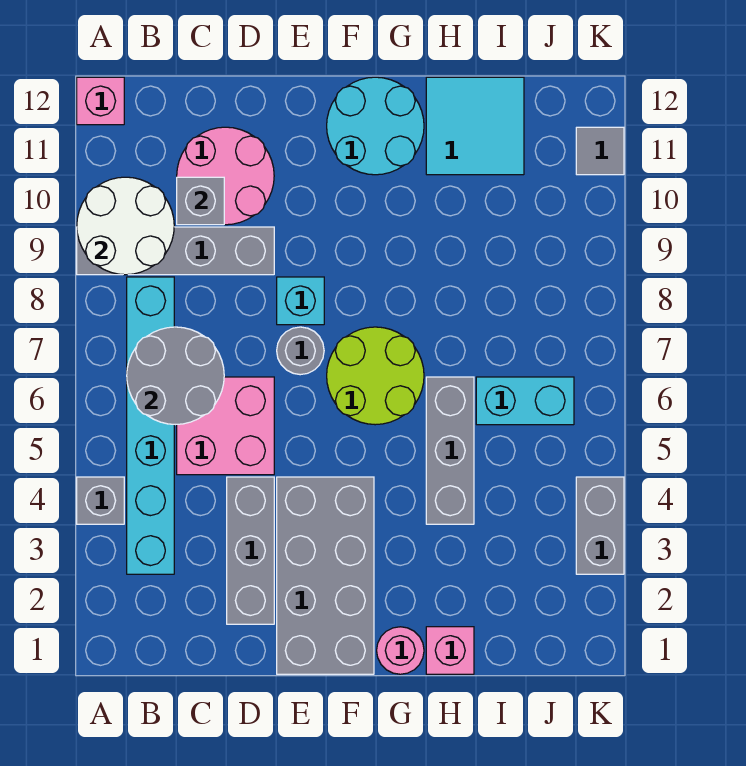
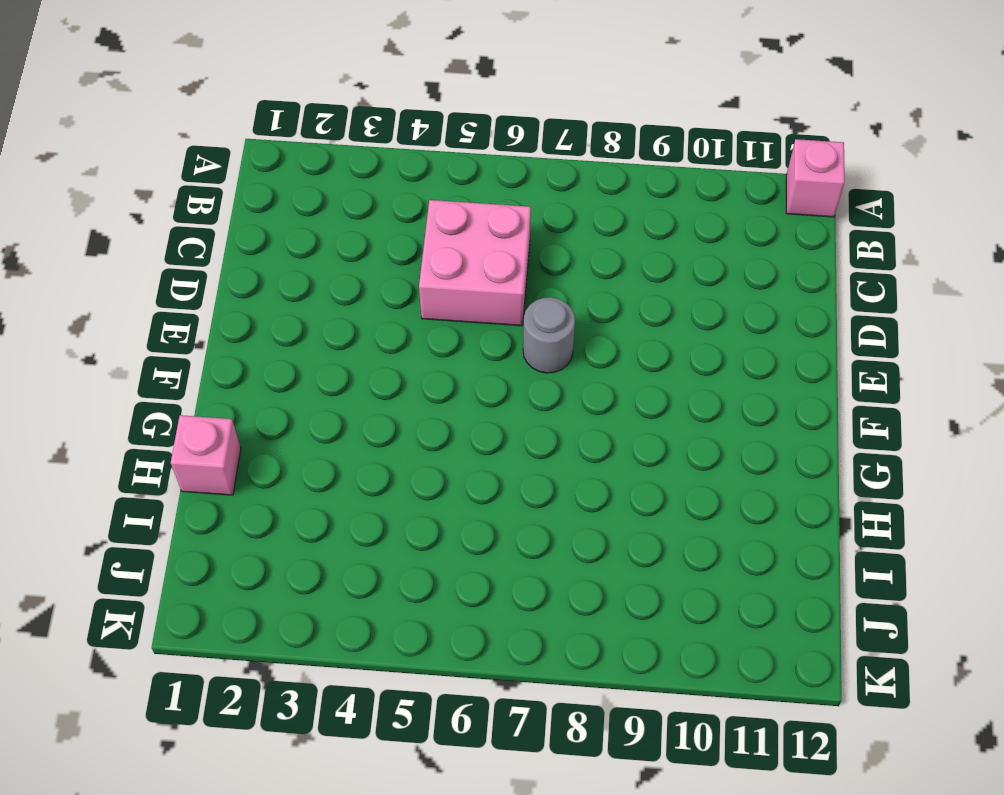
none -> grey brick A4 level 1
none -> grey brick A9:D9 level 1
none -> cyan brick B3:B8 level 1

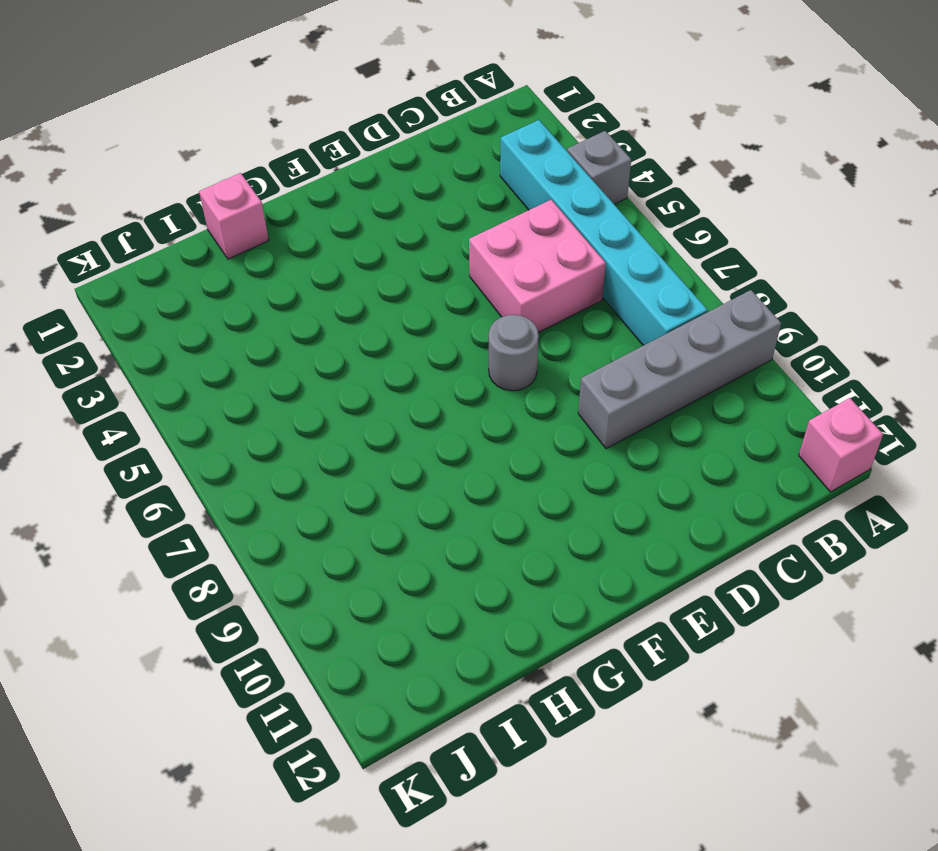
none -> pink round brick C10:D11 level 1
none -> grey brick D2:D4 level 1
none -> grey brick E1:F4 level 1

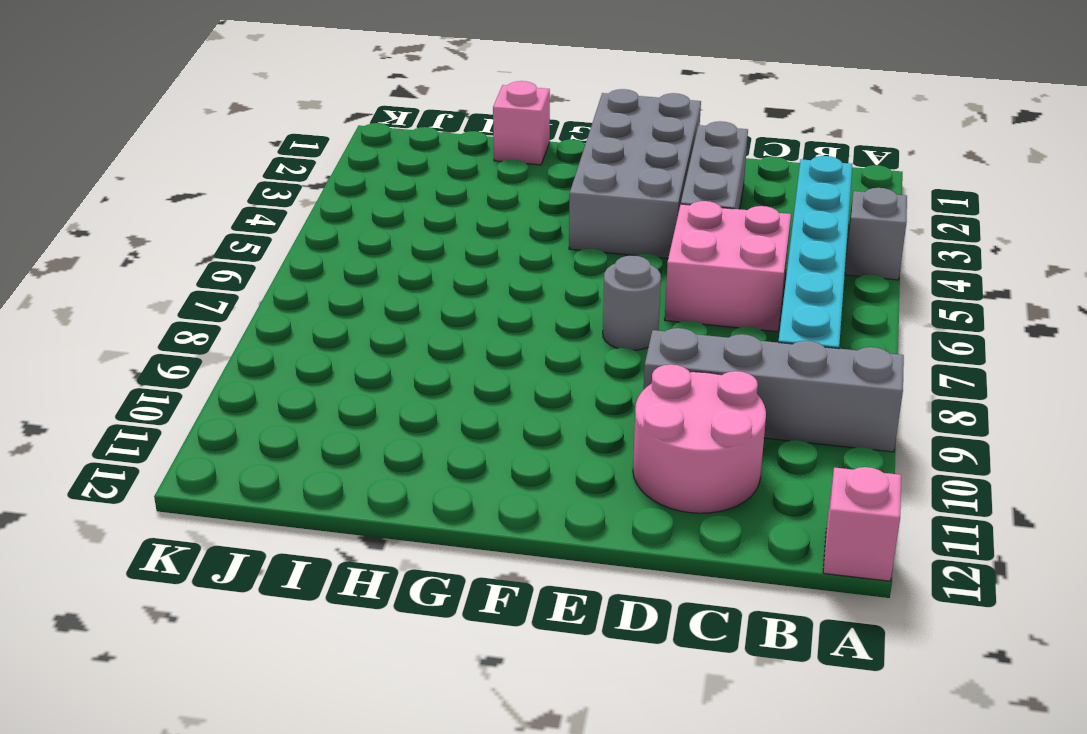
none -> cyan brick E8 level 1
none -> lime round brick F6:G7 level 1
none -> cyan round brick F11:G12 level 1

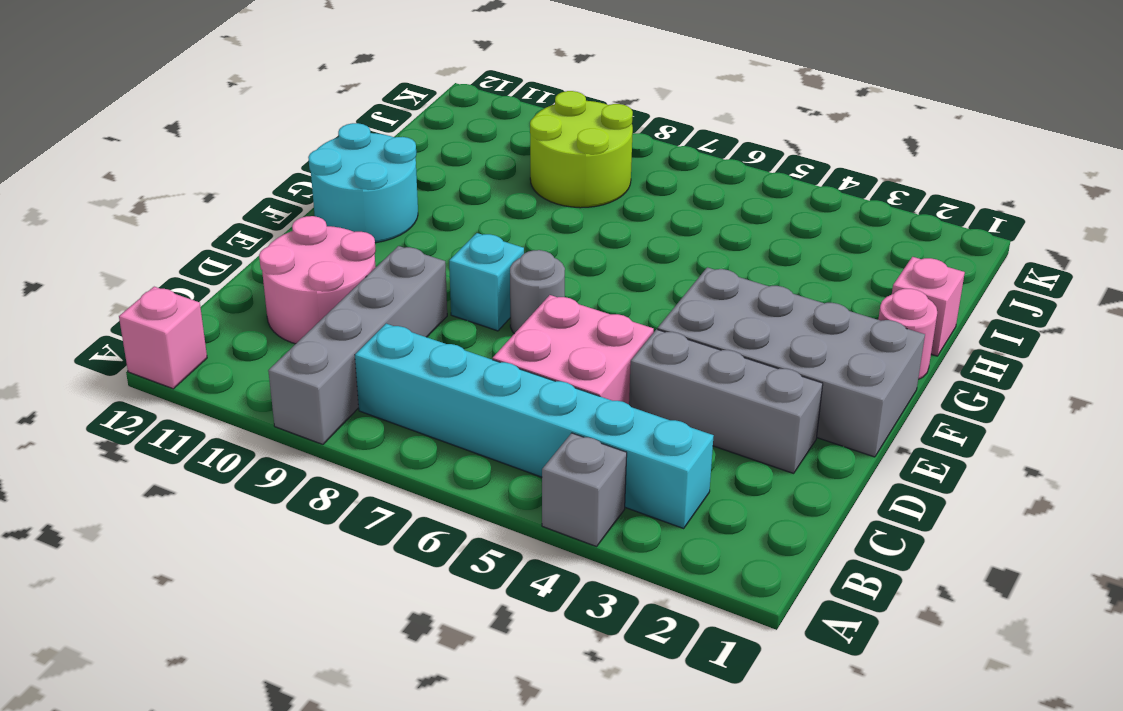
lime round brick I8:J9 level 1 -> lime round brick F6:G7 level 1
none -> grey brick H4:H6 level 1
none -> cyan tile H11:I12 level 1
none -> cyan brick I6:J6 level 1

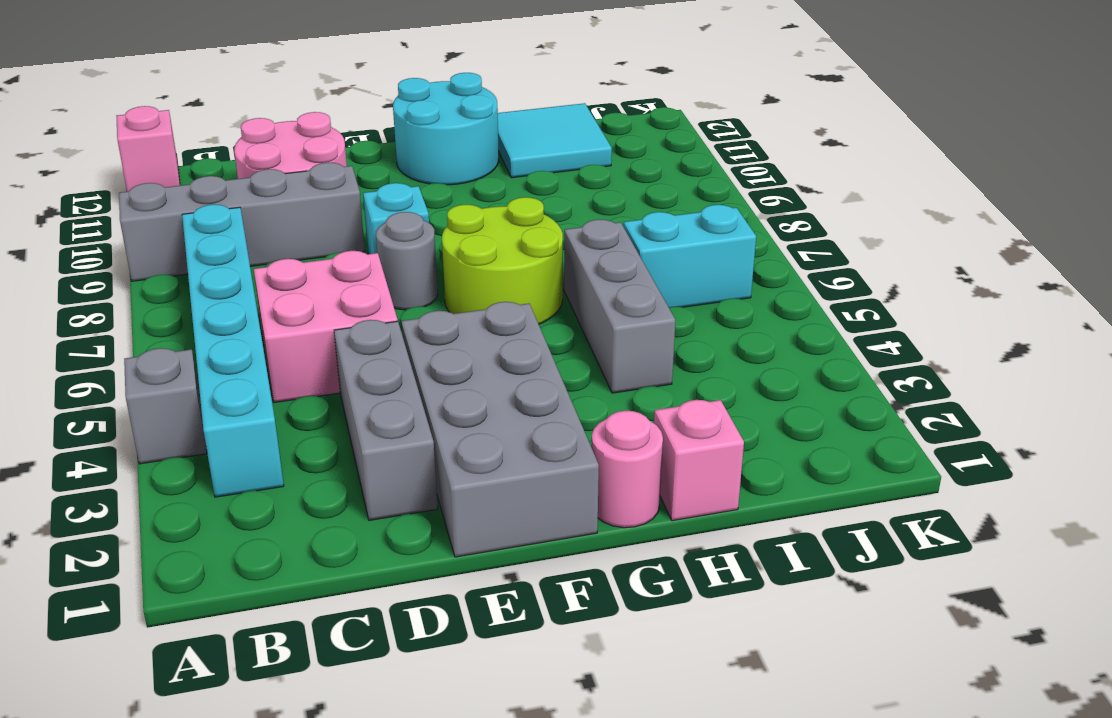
none -> grey brick K3:K4 level 1
none -> grey tile K11 level 1
none -> white round brick A9:B10 level 2

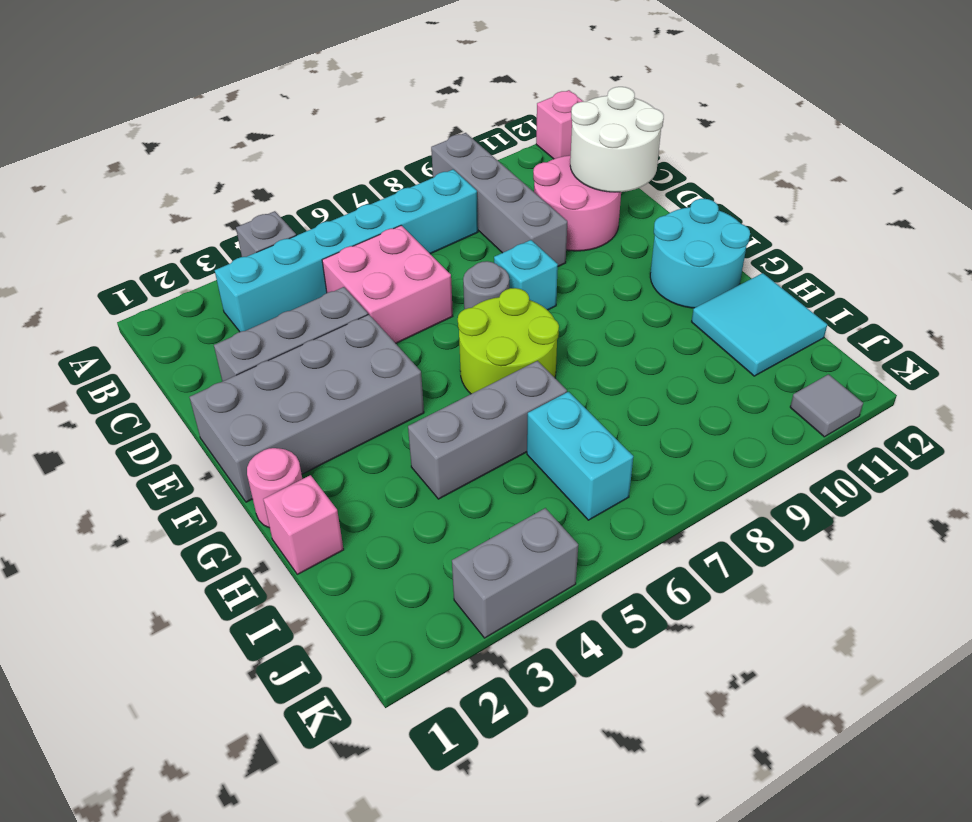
white round brick C11:D12 level 2 -> white round brick A9:B10 level 2
none -> grey round brick B6:C7 level 2
none -> grey brick C10 level 2

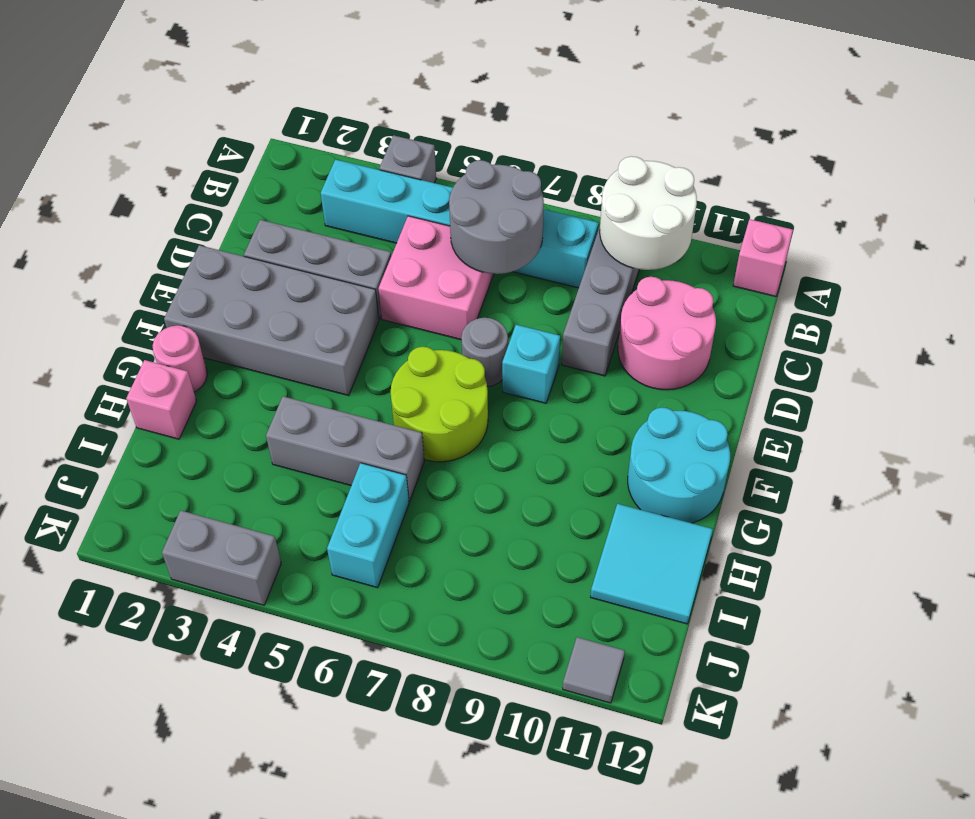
none -> grey brick C10 level 2

